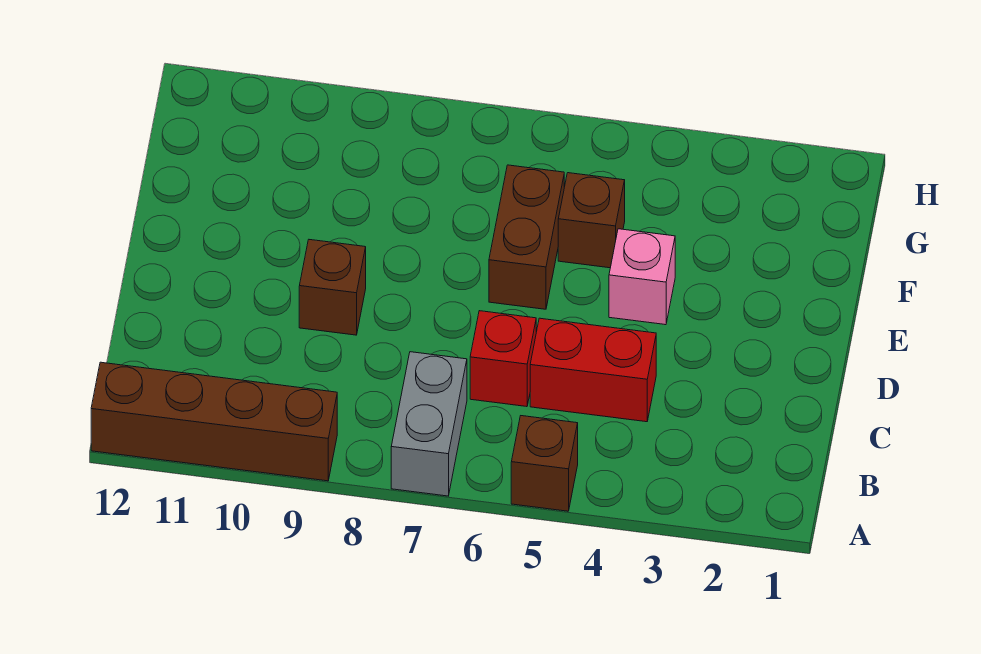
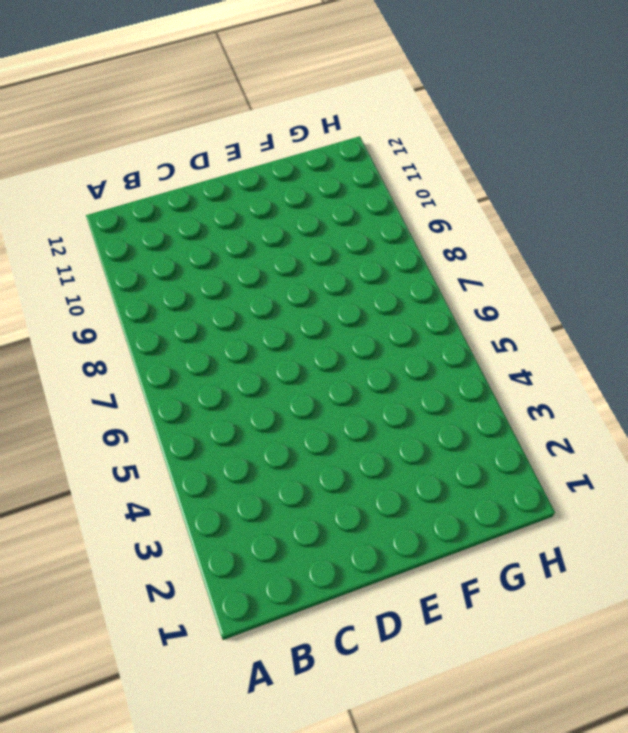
none -> brown brick A5 level 1
none -> grey brick A7:B7 level 1

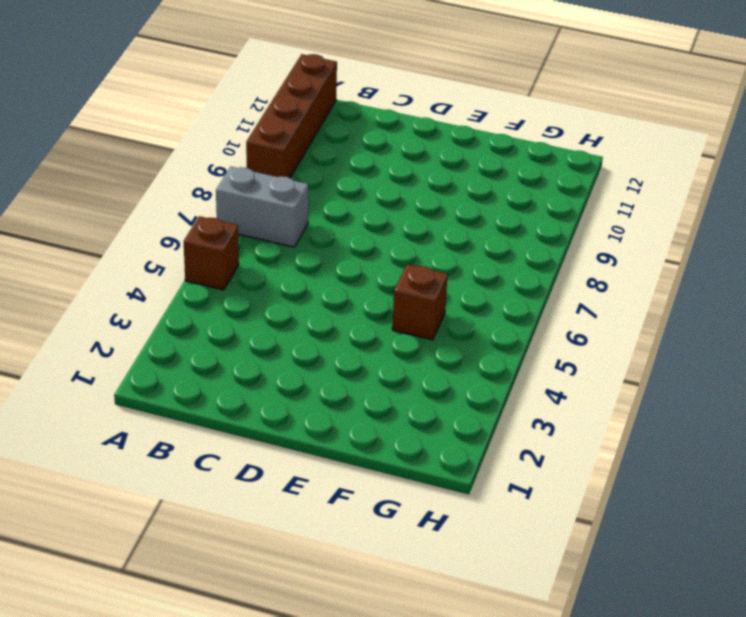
none -> red brick C4:C5 level 1
none -> red brick C6 level 1

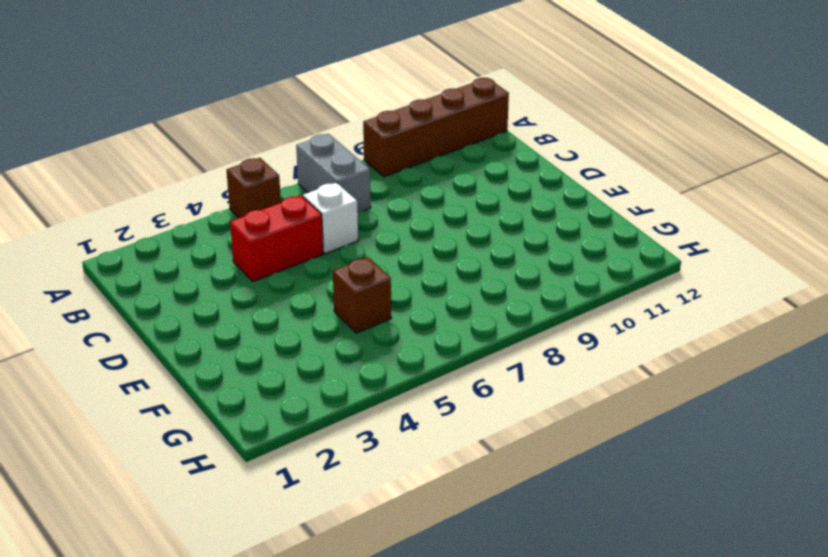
white brick C6 level 1 -> red brick C6 level 1
none -> brown brick D9 level 1
none -> pink brick E4 level 1

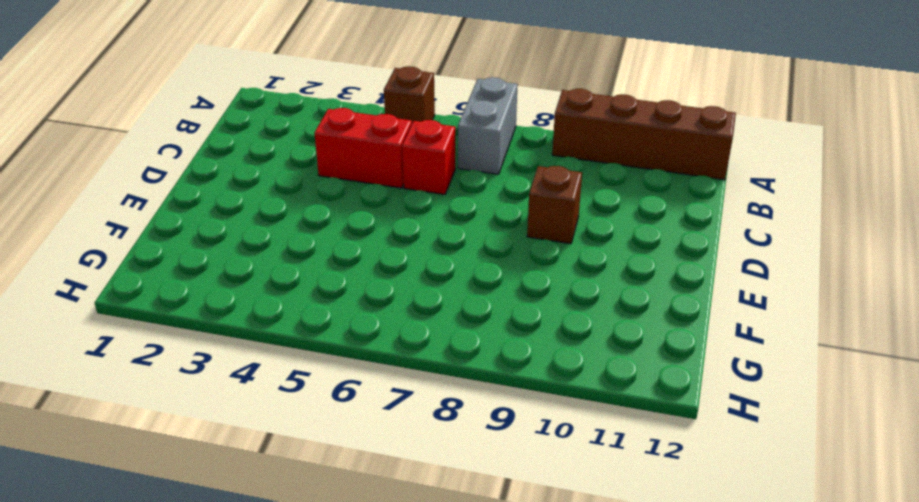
none -> pink brick E4 level 1
none -> brown brick E6:F6 level 1

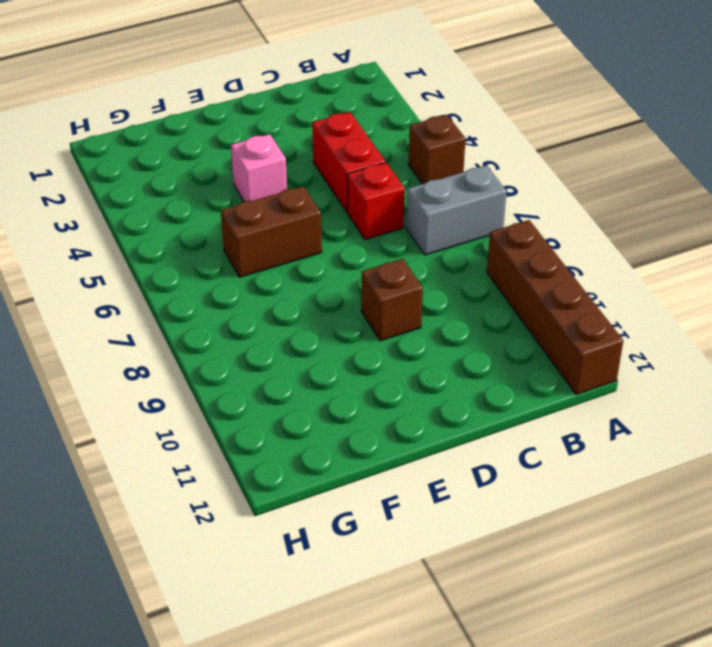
none -> brown brick F5 level 1

